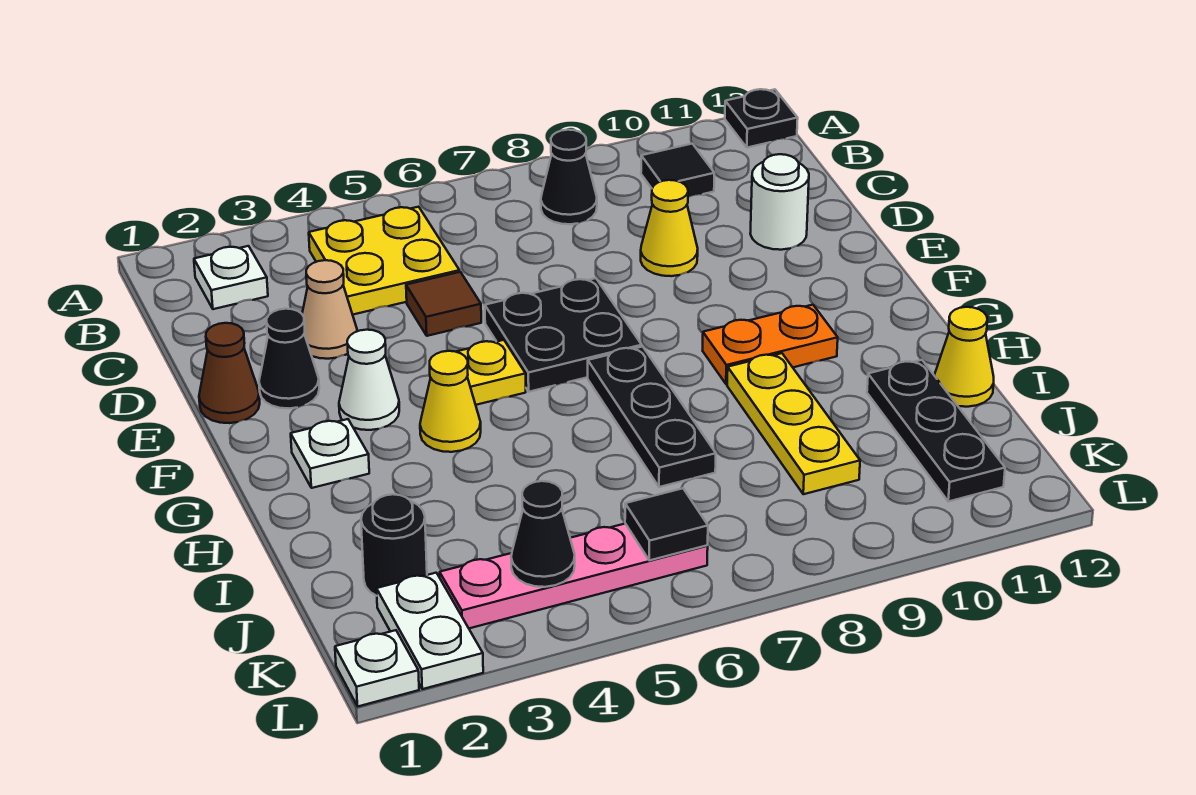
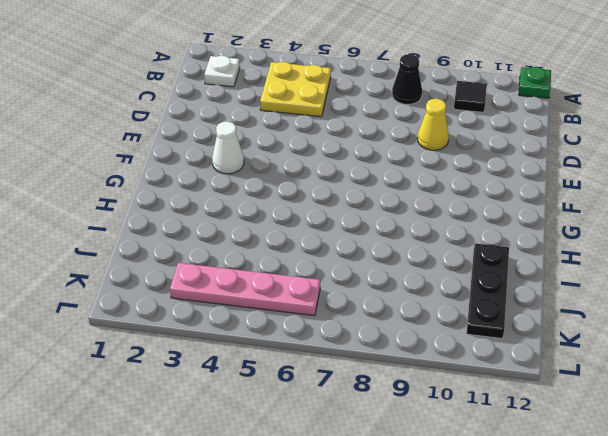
green plate A12 level 1 -> black plate A12 level 1
none -> tan cone D3 level 1
none -> brown tile D5 level 1
none -> white round brick D11 level 1

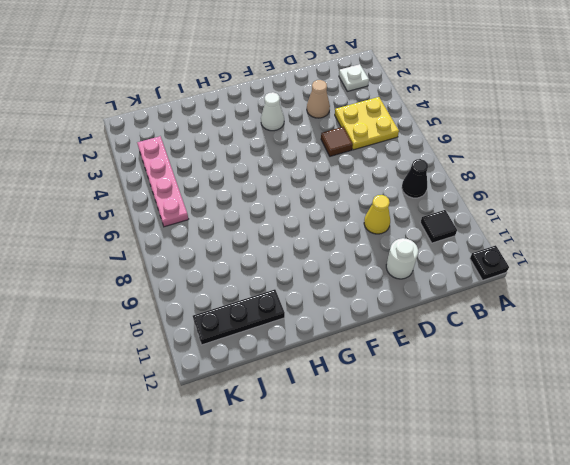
none -> brown cone E1 level 1
none -> black cone E2 level 1
none -> black plate E6:F7 level 1

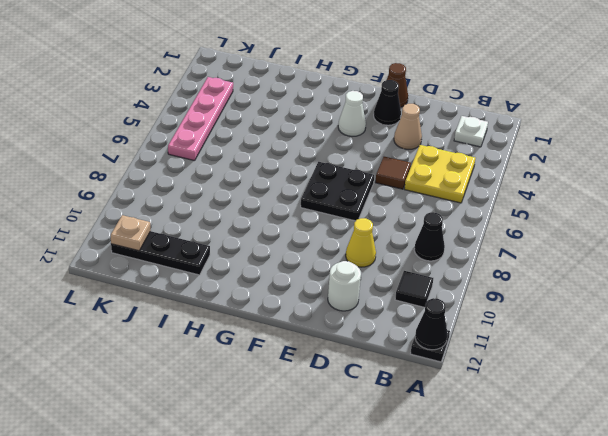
black cone A12 level 2 -> black cone K4 level 2
tan plate K11 level 2 -> none
none -> yellow plate F5 level 1
none -> white plate G2 level 1
none -> yellow cone G4 level 1

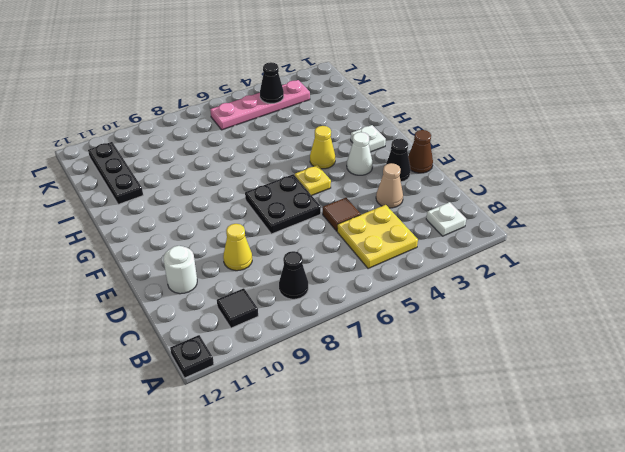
none -> black plate G7:I7 level 1
none -> orange plate G9:G10 level 1
none -> yellow plate H9:J9 level 1

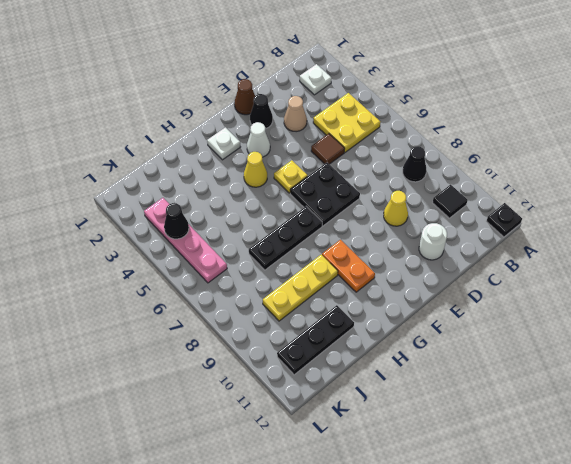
none -> yellow cone I12 level 1
none -> black round brick J2 level 1
none -> white plate K2:L2 level 1

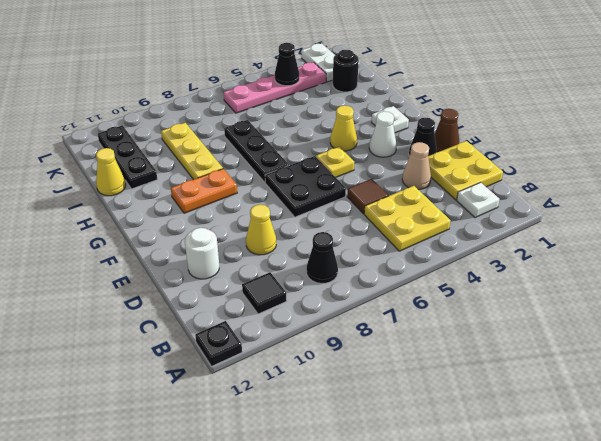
yellow plate C1:D2 level 1 -> none
none -> white plate L1 level 1
none -> black tile K6 level 2

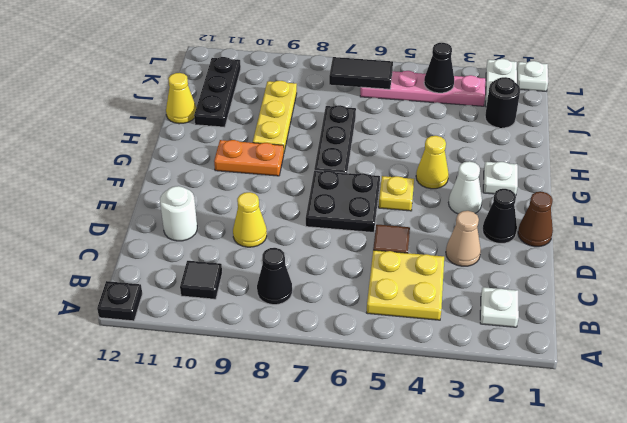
black tile K6:K7 level 2 -> black tile K6 level 2

